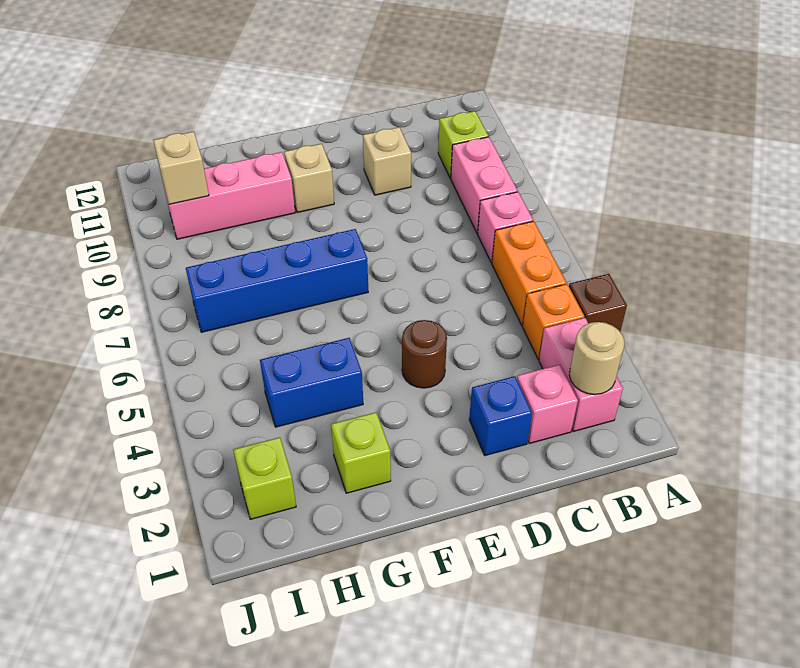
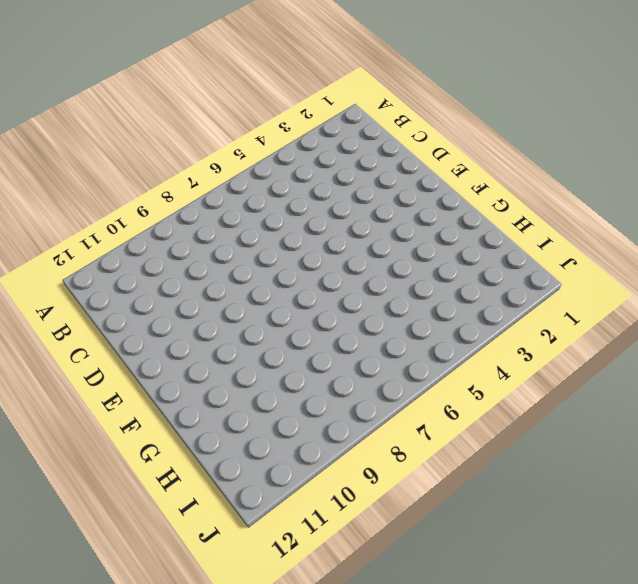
none -> brown brick A4 level 1
none -> pink brick B2:B3 level 1
none -> orange brick B4 level 1

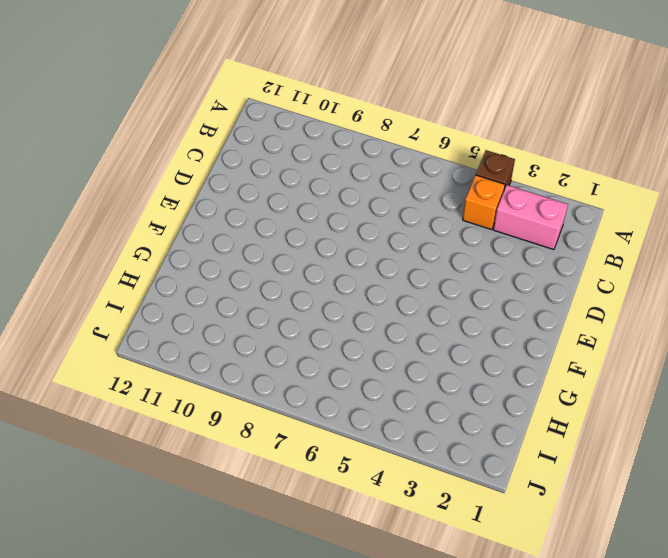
none -> orange brick B5:B6 level 1
none -> pink brick B7 level 1
none -> pink brick B8:B9 level 1

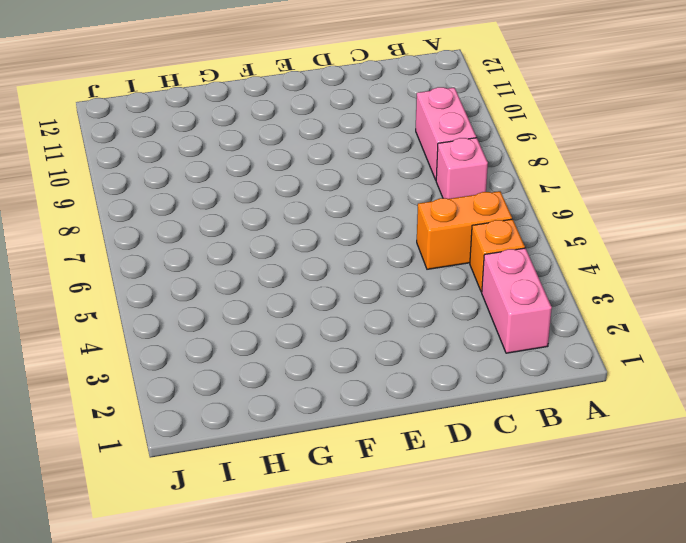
orange brick B5:C5 level 1 -> orange brick B5:B6 level 1
none -> brown brick A4 level 1
none -> lime brick B10 level 1
none -> pink brick C2 level 1

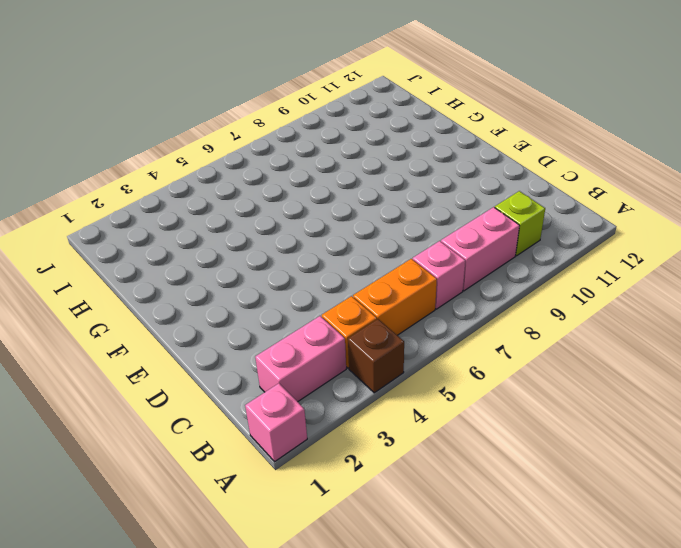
pink brick A1 level 1 -> pink brick C2 level 1
none -> blue brick D2 level 1
none -> tan brick D10 level 1
none -> brown round brick E4 level 1

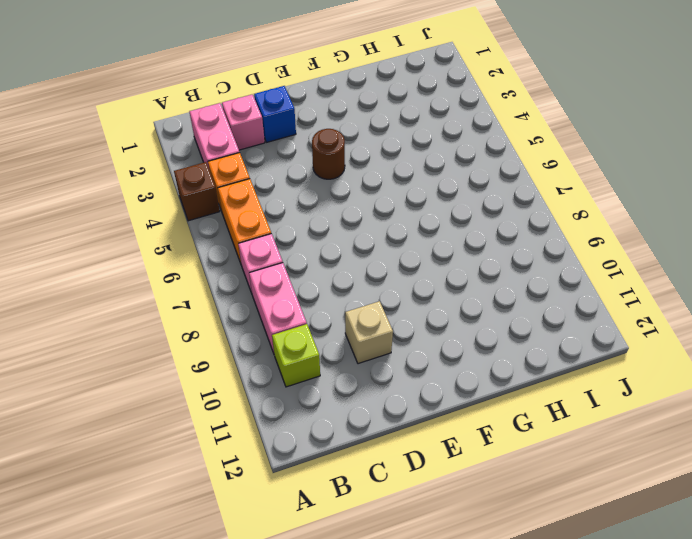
none -> blue brick F7:I7 level 1
none -> tan brick F10 level 1
none -> lime brick G2 level 1

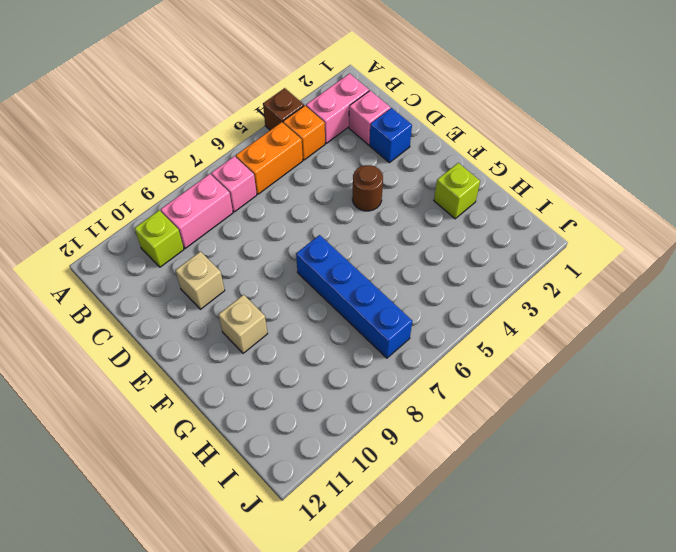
none -> blue brick G4:H4 level 1
none -> pink brick G10:I10 level 1
none -> lime brick I2 level 1

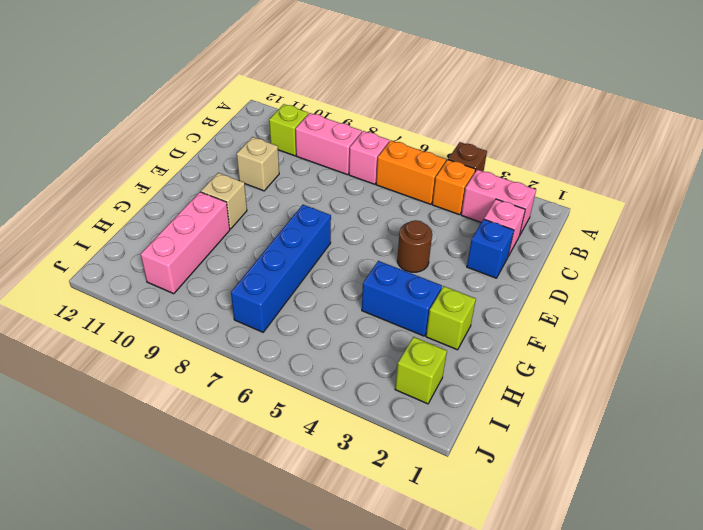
blue brick G3:G4 level 1 -> blue brick G4:H4 level 1
none -> tan round brick B2 level 2
none -> tan brick I10 level 2

